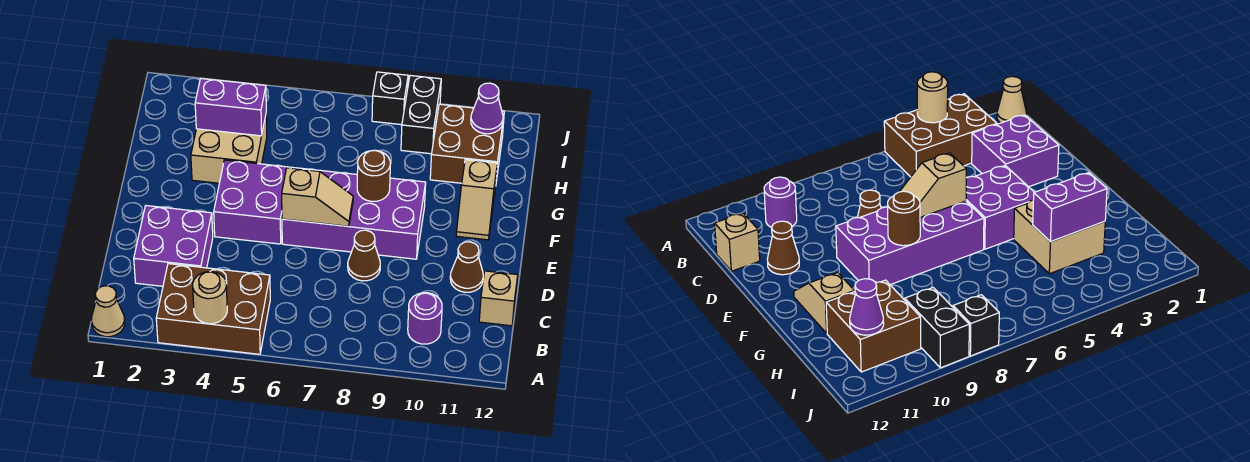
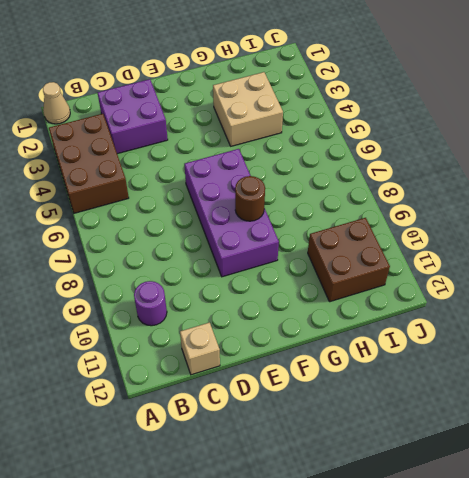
none -> brown cone D8 level 1
none -> brown cone D11 level 1
none -> purple brick E4:F5 level 1

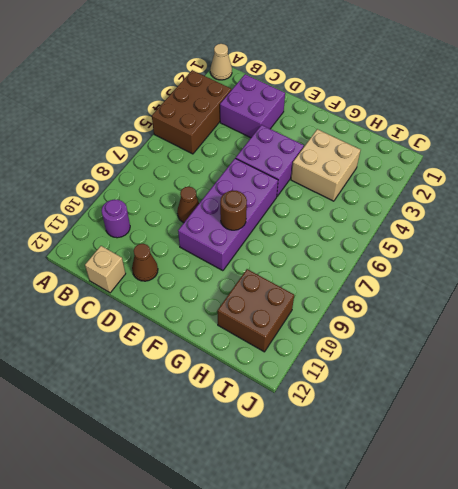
none -> tan slope F11:G11 level 1 top G
none -> black brick I9:J9 level 1
none -> black brick J8 level 1

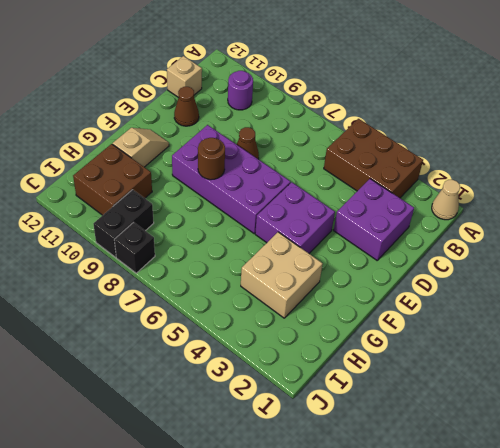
none -> tan round brick A4 level 2
none -> tan slope E6:E7 level 2 top 6
none -> purple brick H3:H4 level 2

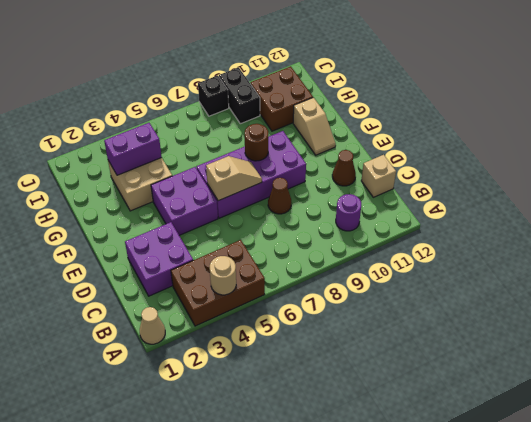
none -> purple cone I11 level 2

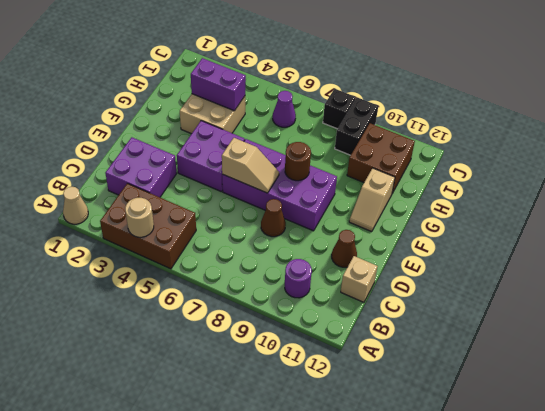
purple cone I6 level 1 -> purple cone I11 level 2

